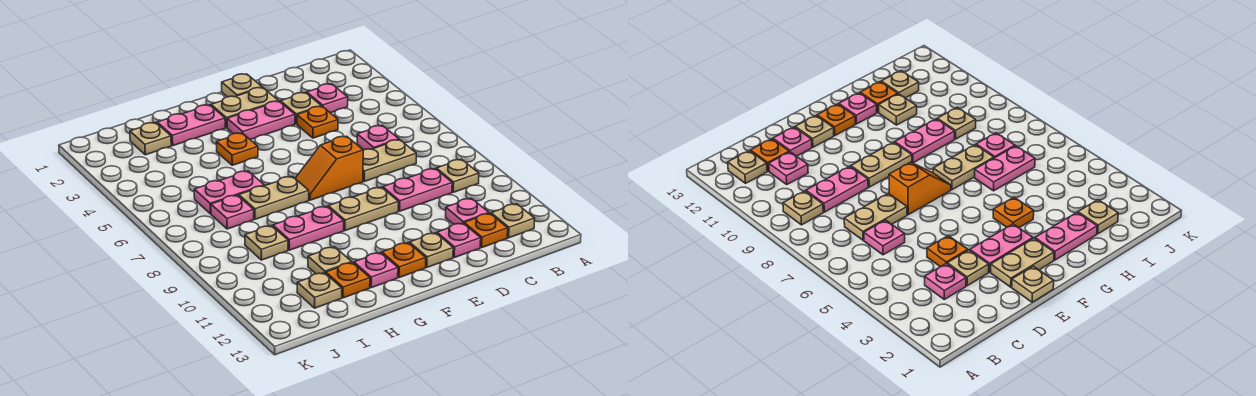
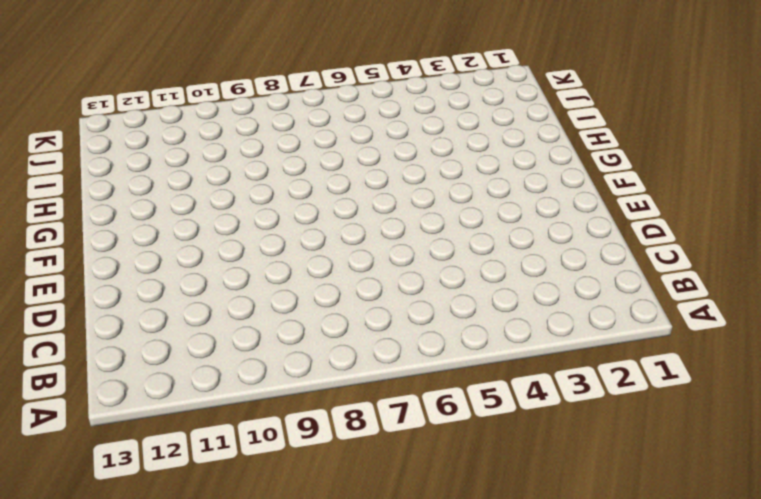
none -> tan plate B9 level 1
none -> tan plate B12 level 1
none -> pink plate C3 level 1
none -> pink plate C6 level 1

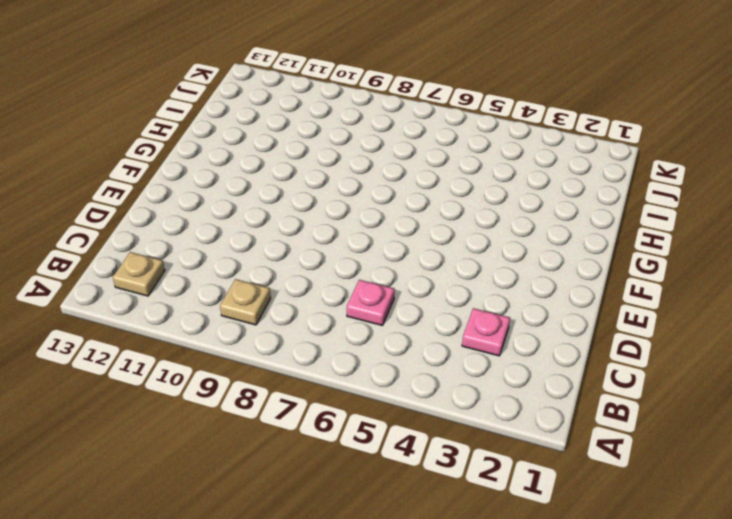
none -> tan plate C7:D7 level 1
none -> pink plate C9:D9 level 1
none -> pink plate C11 level 1
none -> orange plate C12 level 1

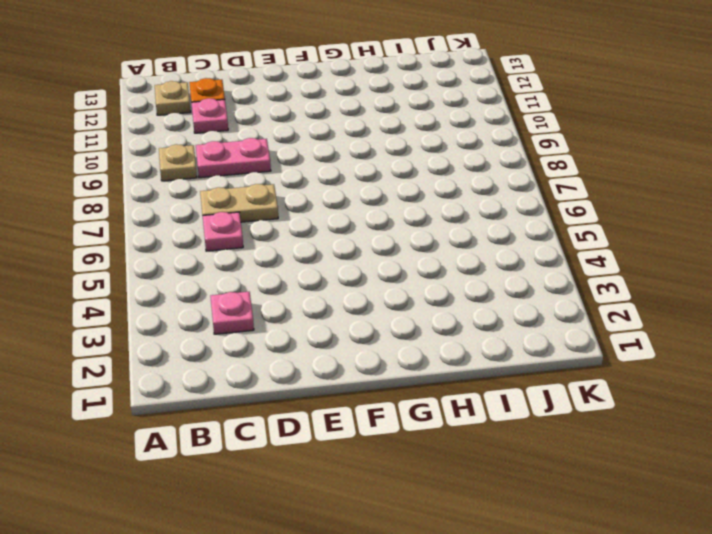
none -> tan plate D3 level 1
none -> orange plate D4 level 1
none -> pink plate D12 level 1
none -> tan plate E1 level 1

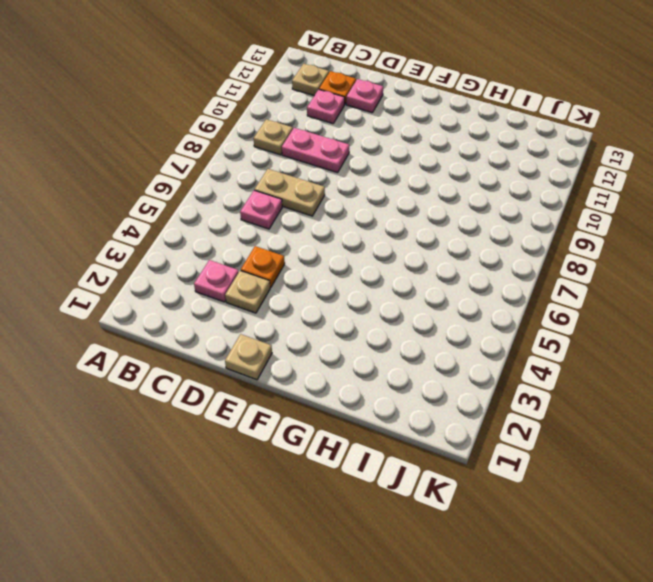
none -> tan plate E2:F2 level 1
none -> pink plate E3:F3 level 1
none -> orange slope E7:F7 level 1 top E
none -> tan plate E9:F9 level 1

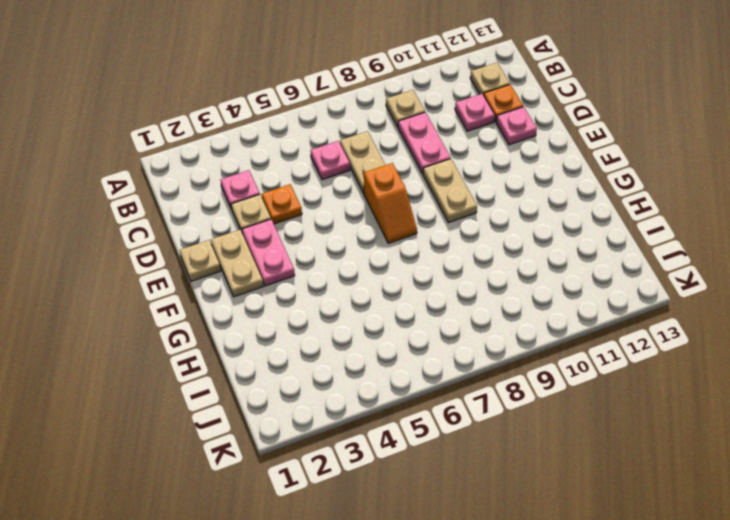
none -> tan plate E12 level 1
none -> orange plate F12 level 1
none -> pink plate G2:H2 level 1
none -> orange plate G4 level 1

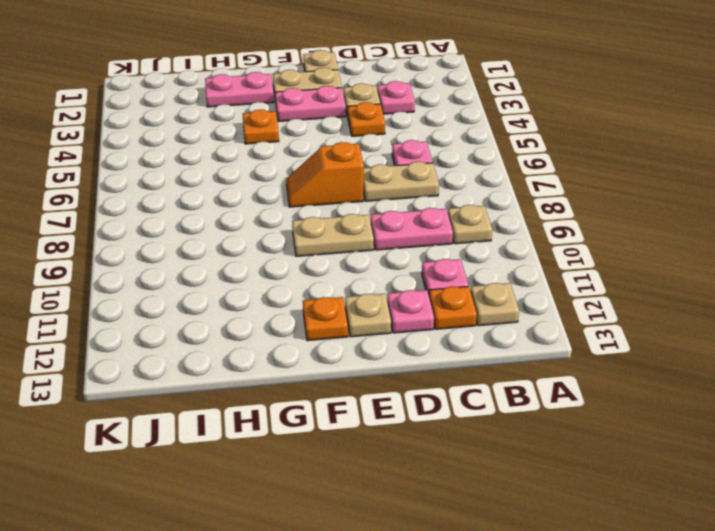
none -> tan plate G7:H7 level 1
none -> pink plate G9:H9 level 1
none -> pink plate G12 level 1
none -> pink plate H6:I6 level 1

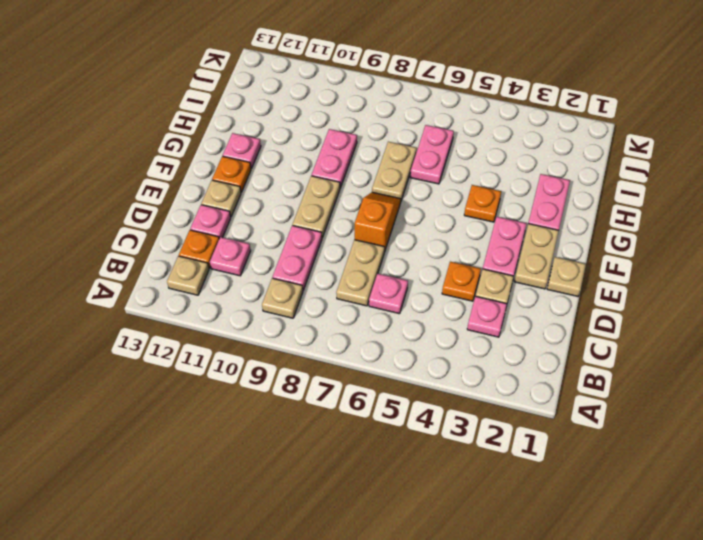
none -> tan plate H11 level 1
none -> orange plate H12 level 1
none -> tan plate I2 level 1
none -> pink plate I7 level 1

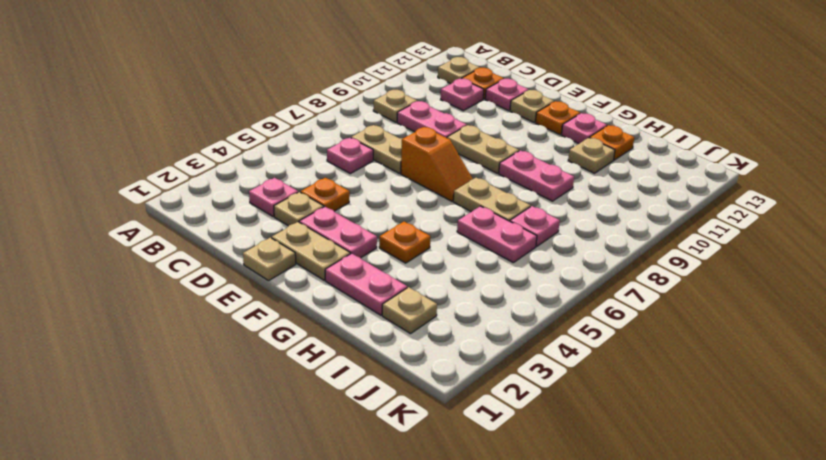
none -> tan plate I9 level 1
none -> tan plate I12 level 1

